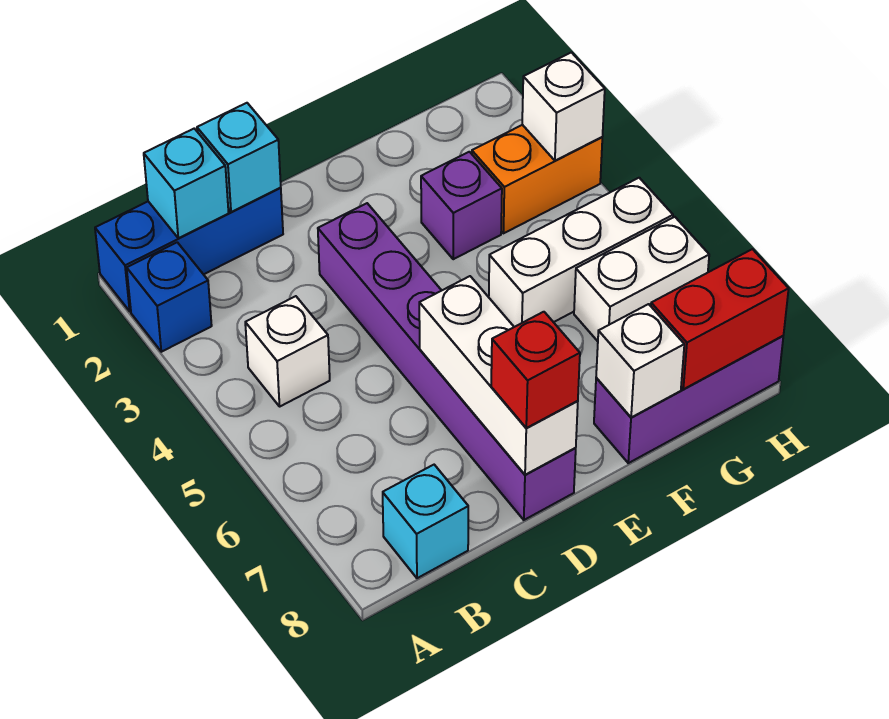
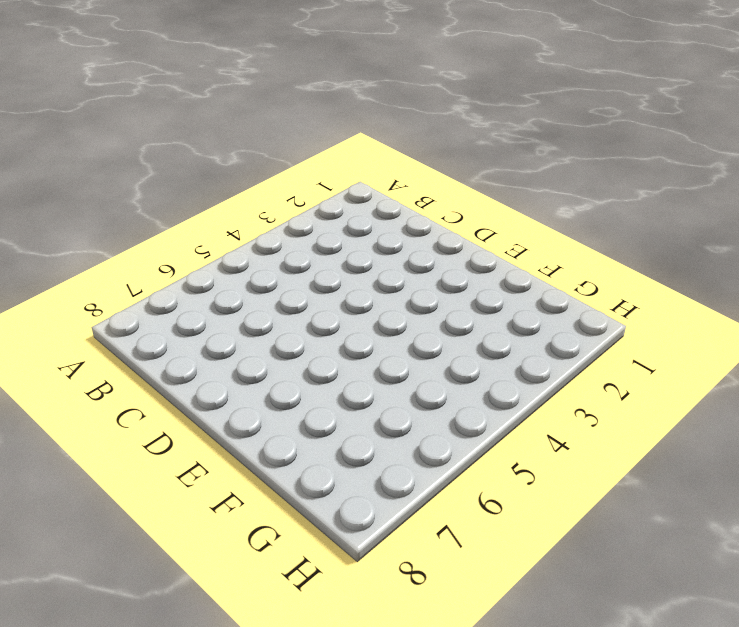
none -> blue brick A1:C1 level 1
none -> blue brick A2 level 1
none -> white brick B4 level 1

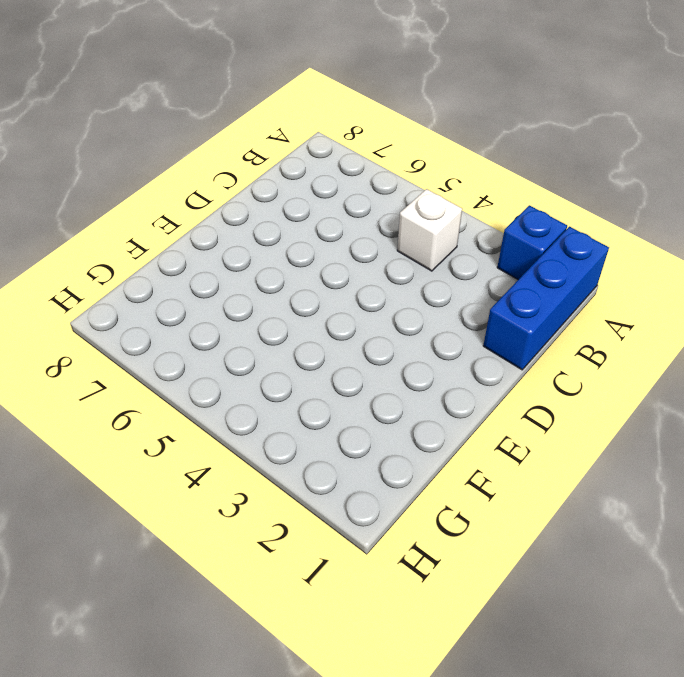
none -> cyan brick B8 level 1
none -> purple brick D3:D8 level 1
none -> purple brick F3 level 1

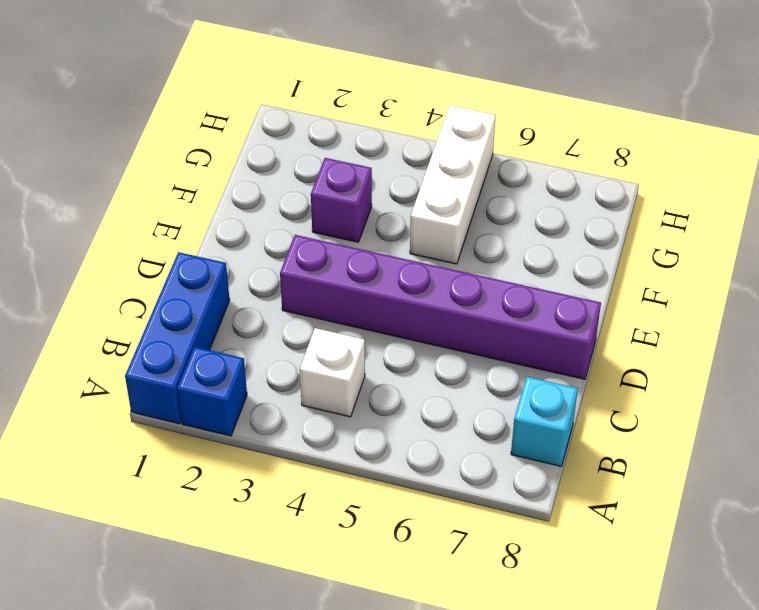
none -> purple brick F8:H8 level 1
none -> orange brick G3:H3 level 1
none -> white brick G6:H6 level 1

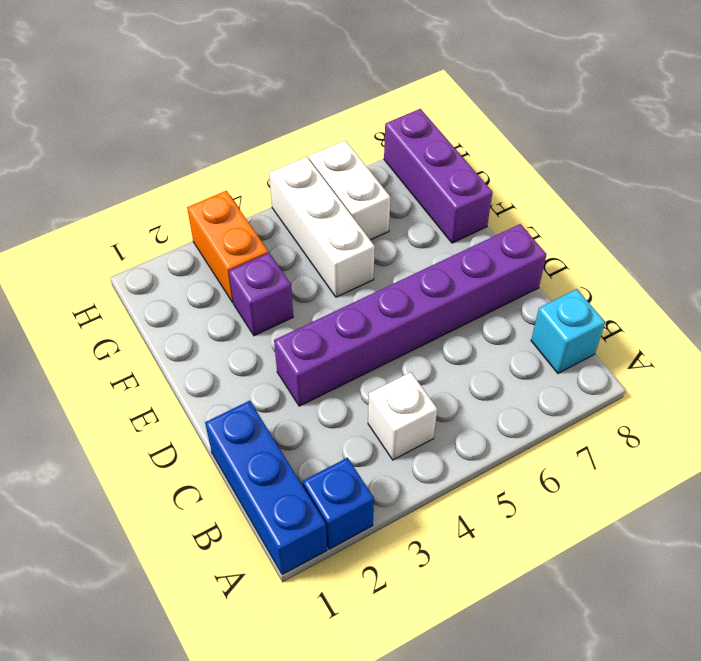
none -> cyan brick B1 level 2
none -> cyan brick C1 level 2
none -> white brick D6:D8 level 2

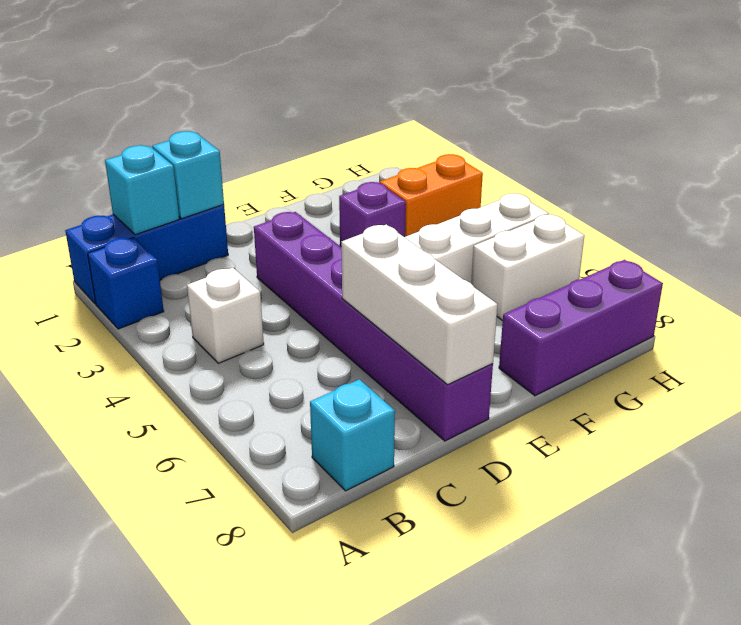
none -> white brick F8 level 2
none -> red brick G8:H8 level 2
none -> white brick H3 level 2

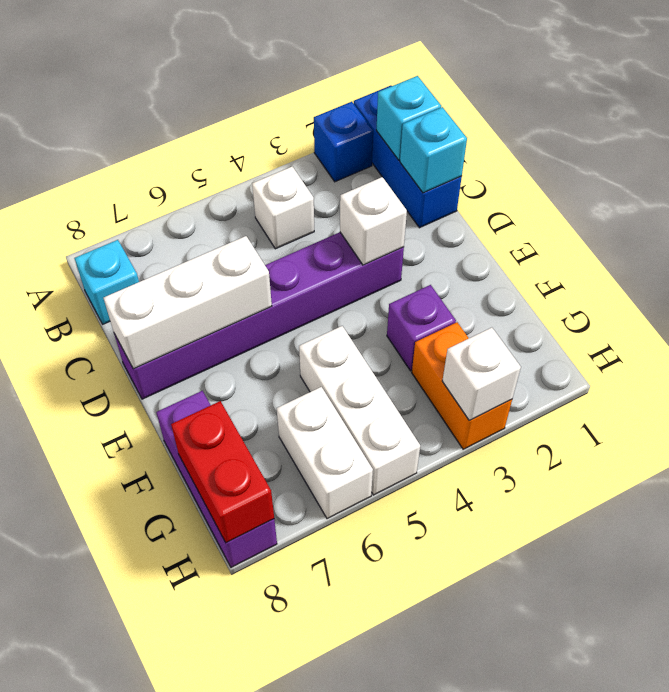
white brick D3 level 2 -> white brick F8 level 2
none -> red brick D8 level 3

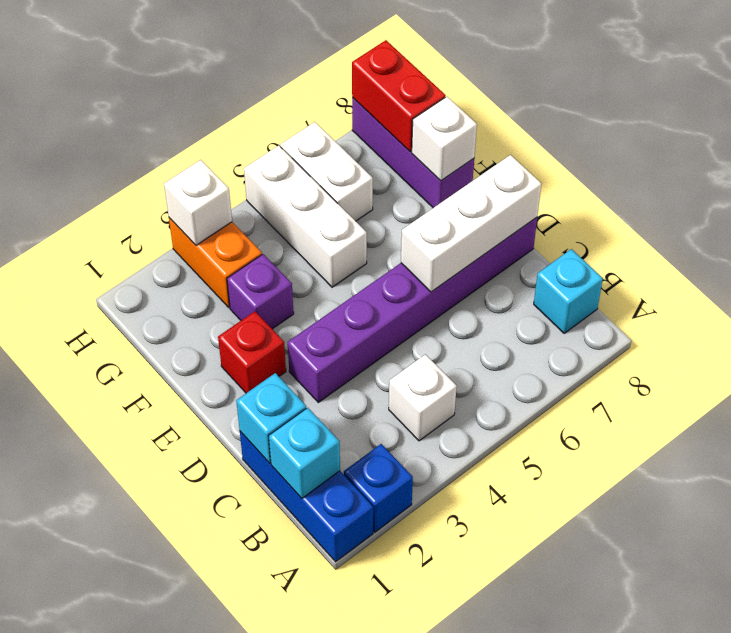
red brick E2 level 1 -> red brick D8 level 3

